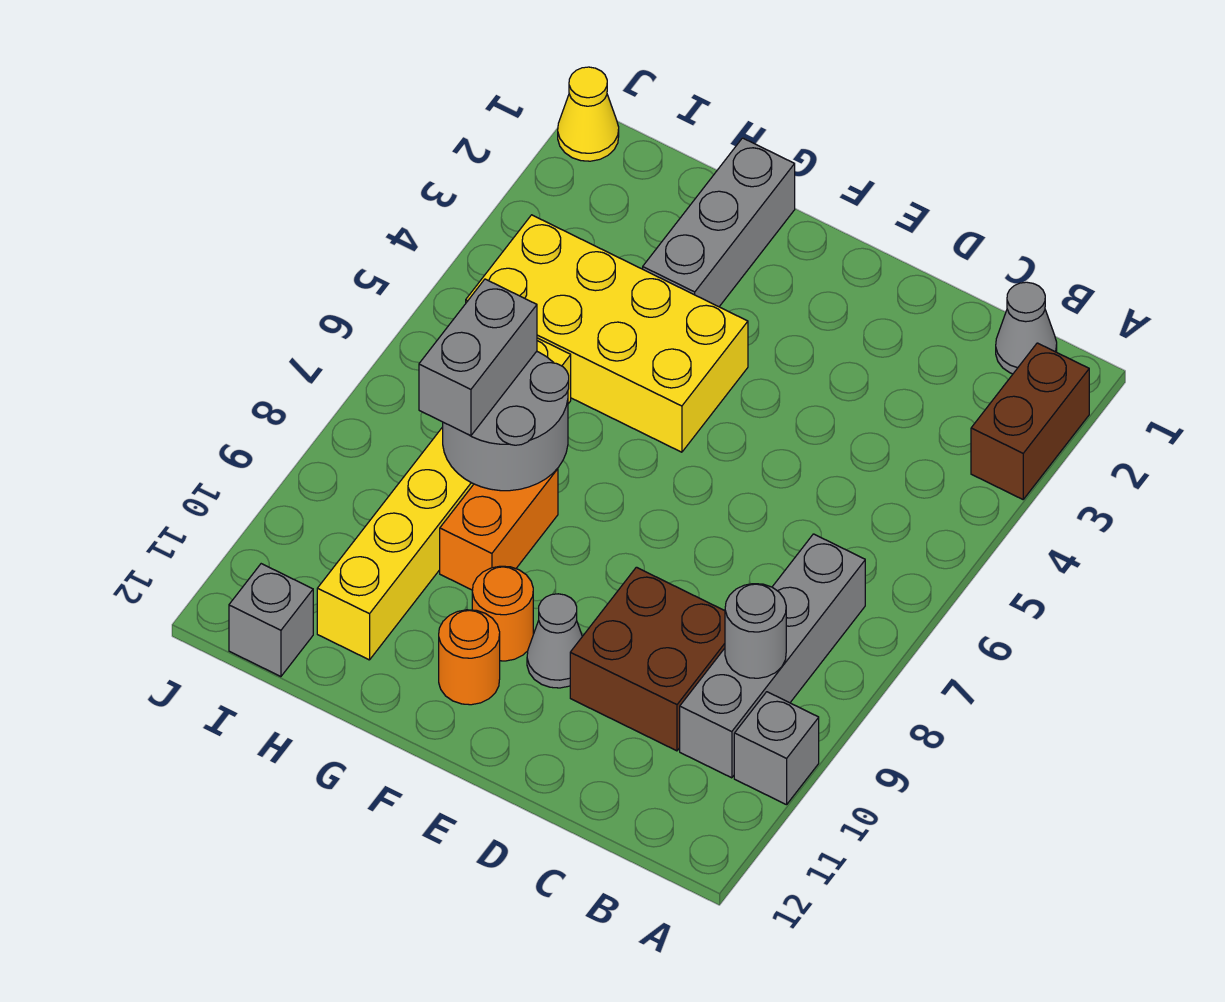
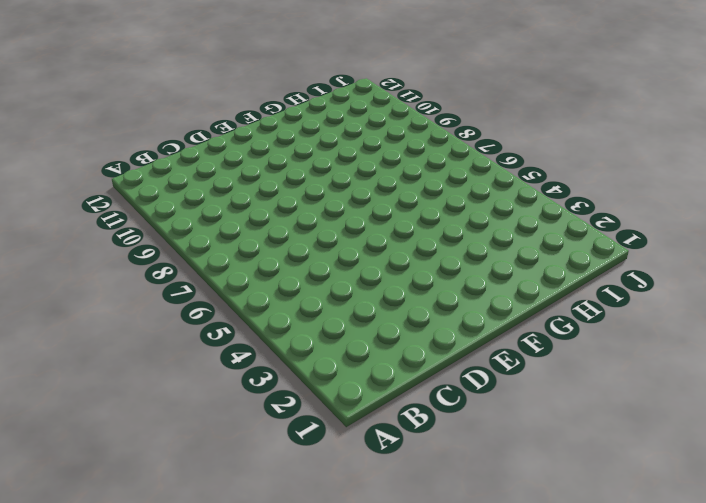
none -> brown brick A2:A3 level 1
none -> grey brick A10 level 1
none -> grey cone B1 level 1

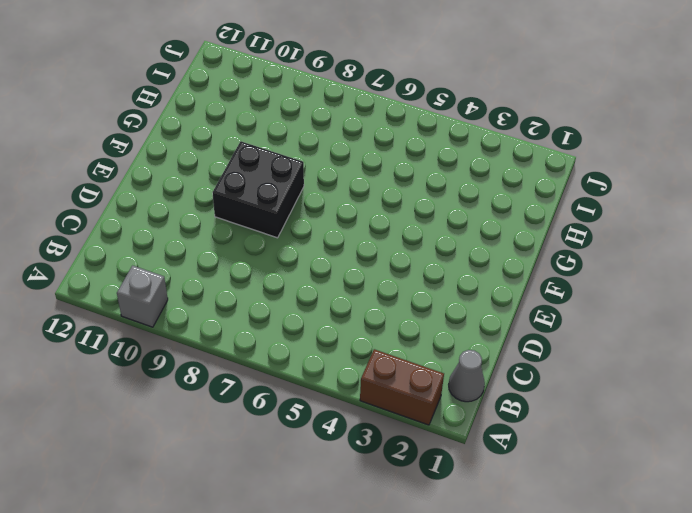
black brick E8:F9 level 1 -> none
none -> grey brick B7:B10 level 1
none -> brown brick C9:D10 level 1
none -> grey cone E10 level 1

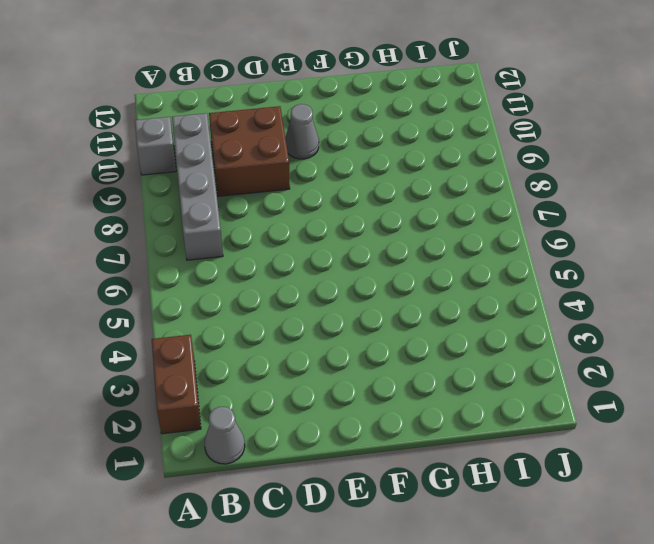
none -> yellow brick F4:I5 level 1
none -> orange round brick F10 level 1
none -> orange round brick F11 level 1

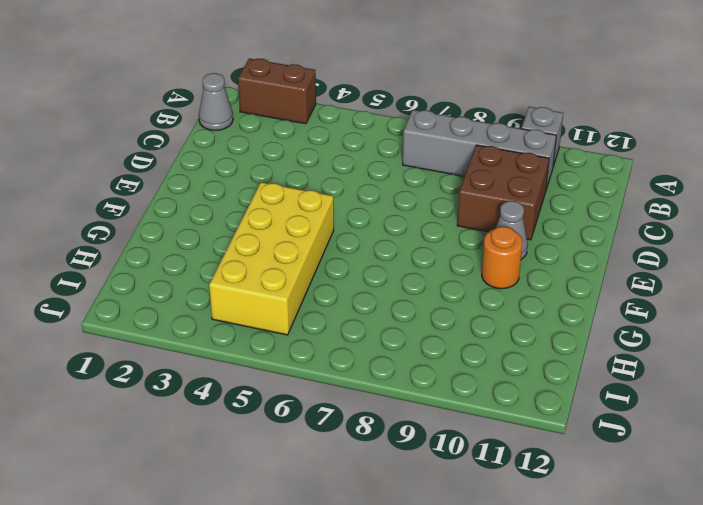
none -> orange round brick F11 level 1
none -> grey brick G1:G3 level 1
none -> orange brick G8:G9 level 1

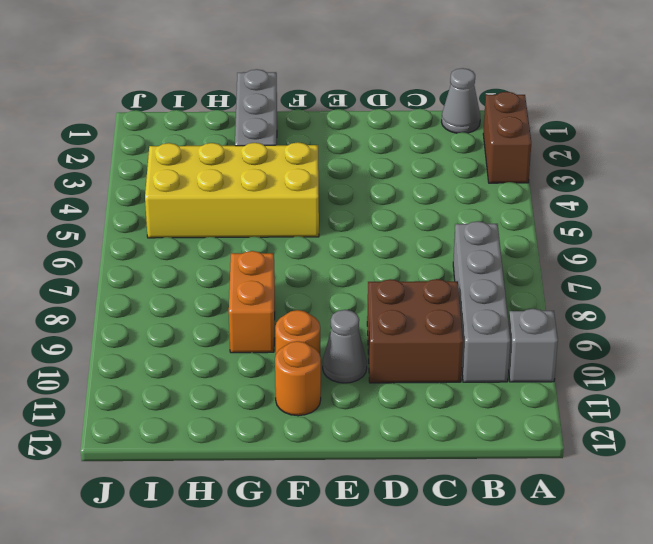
none -> yellow brick H6:H11 level 1
none -> grey brick I12 level 1
none -> yellow cone J1 level 1

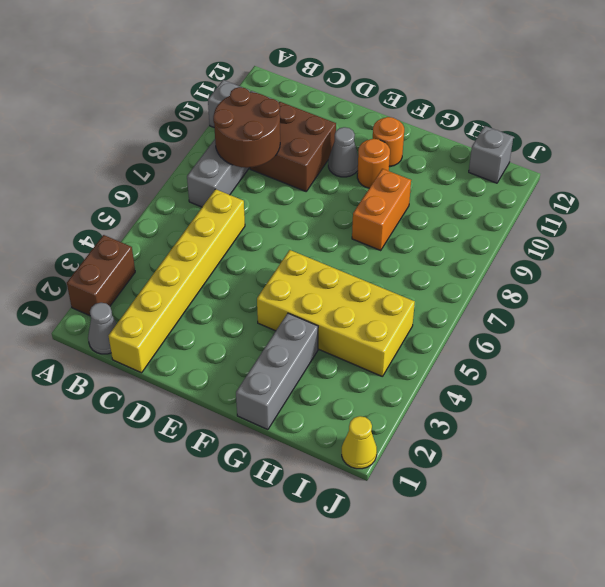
brown round brick B8:C9 level 2 -> grey round brick B9 level 2
yellow brick C1:C6 level 1 -> yellow brick H6:H11 level 1
none -> grey round brick G7:H8 level 2
none -> grey brick H7:H8 level 3

